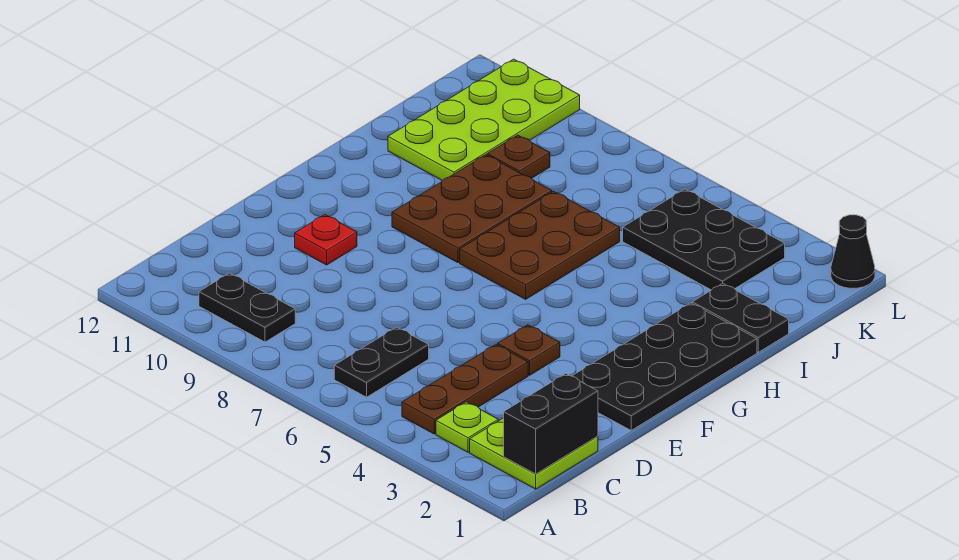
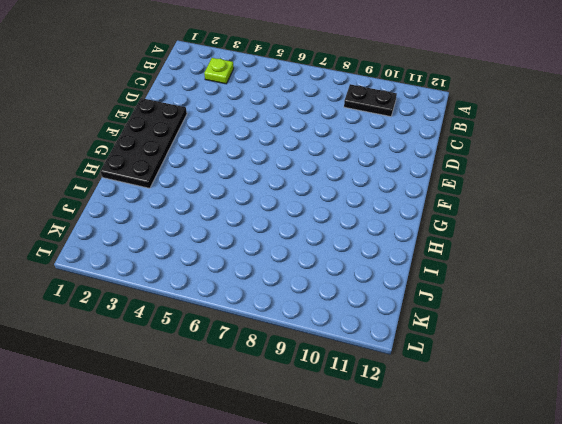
none -> lime plate B1:C2 level 1
none -> brown plate B4:D4 level 1
none -> black plate B6:C6 level 1

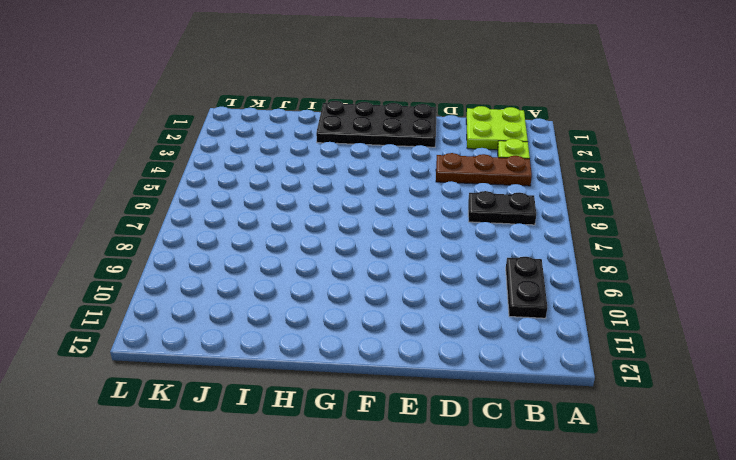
none -> brown plate E4 level 1
none -> red plate E10 level 1
none -> brown plate G6:I7 level 1

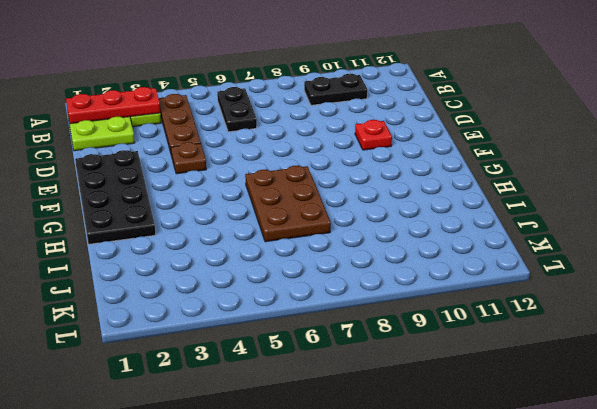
red plate B1:B3 level 2 -> black brick B1:C1 level 2
none -> brown plate G8:I9 level 1
none -> black plate I1:I2 level 1
none -> lime plate I10:L11 level 1

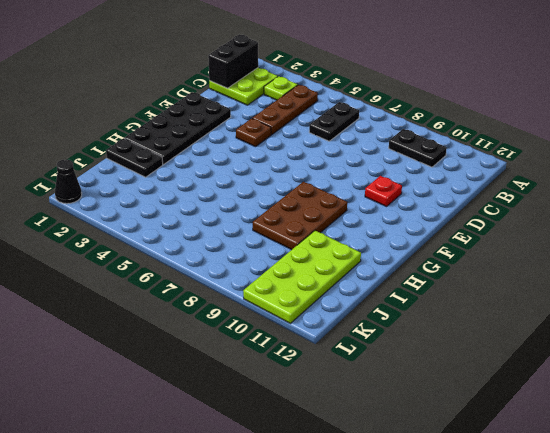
none -> brown plate G6:I7 level 1
none -> black plate J3:K5 level 1
none -> brown plate J9 level 1

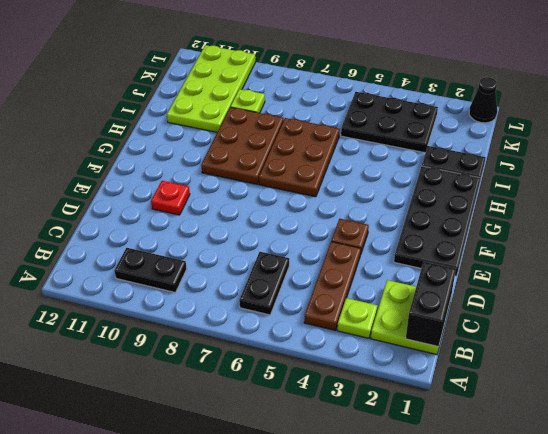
lime plate J9 level 1 -> brown plate J9 level 1

